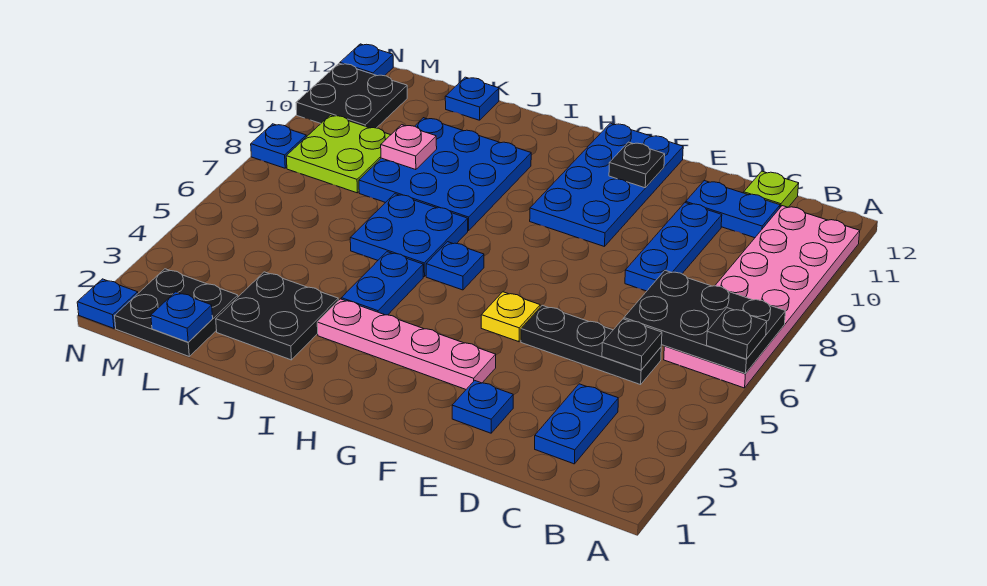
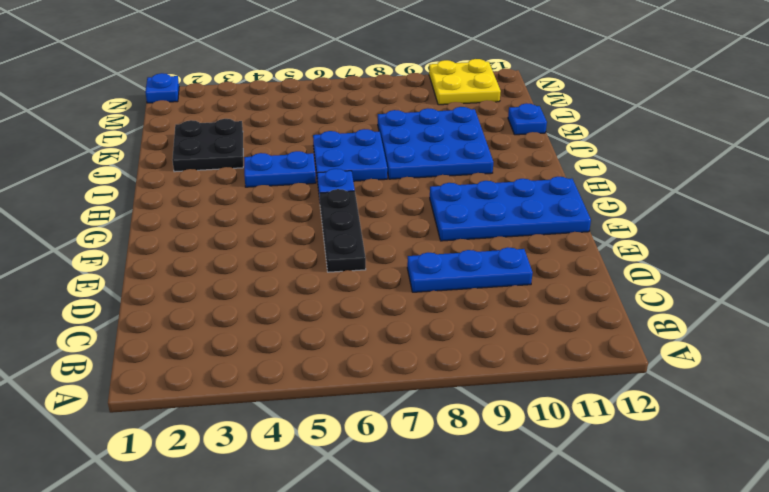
black plate E6:G6 level 1 -> black plate C5:E5 level 1
yellow plate M10:N11 level 1 -> black plate M10:N11 level 1
none -> pink plate A6:B11 level 1
none -> blue plate C2:C3 level 1
none -> blue plate C11:D11 level 1

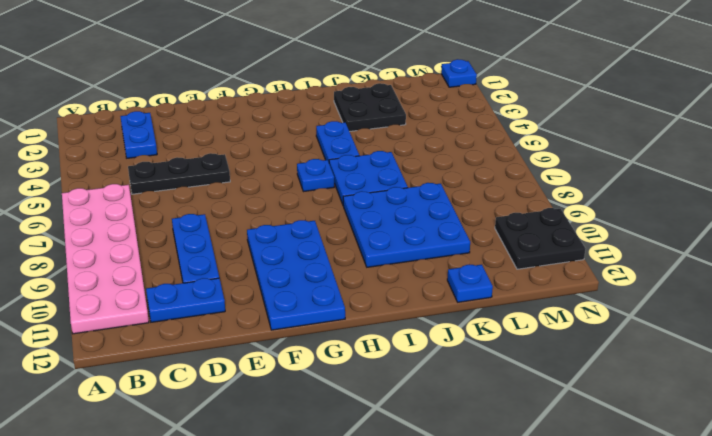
none -> lime plate C12 level 1
none -> blue plate E2 level 1
none -> pink plate F3:I3 level 1

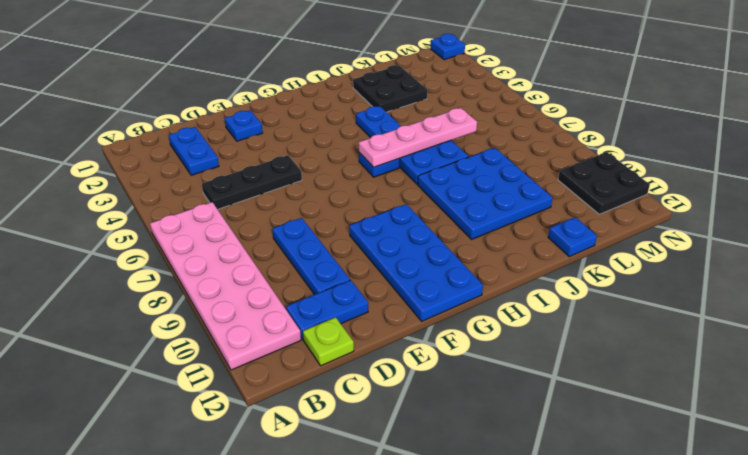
pink plate H6:K6 level 2 -> pink plate F3:I3 level 1
none -> yellow plate F5 level 1
none -> black plate L1:M2 level 1
none -> lime plate L8:M9 level 1

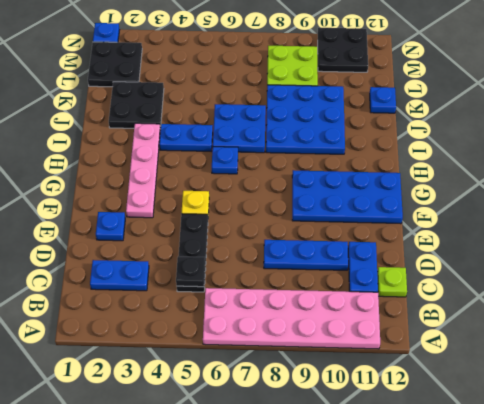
none -> blue plate N8 level 1
none -> blue plate N12 level 1
none -> black plate A6:C7 level 2

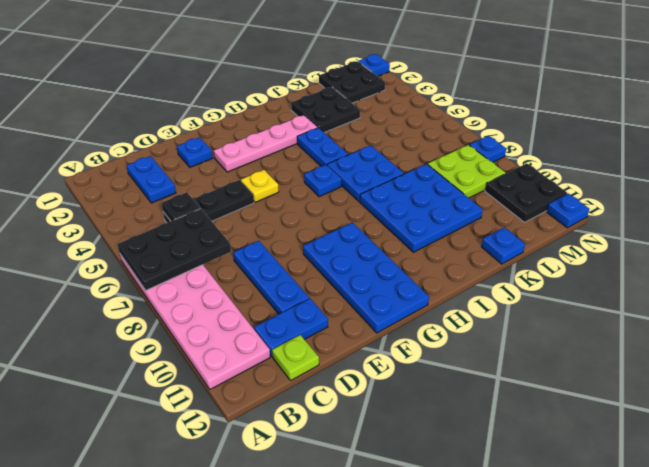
none -> black plate F11 level 2
none -> pink plate K9 level 2
none -> blue plate L1 level 2

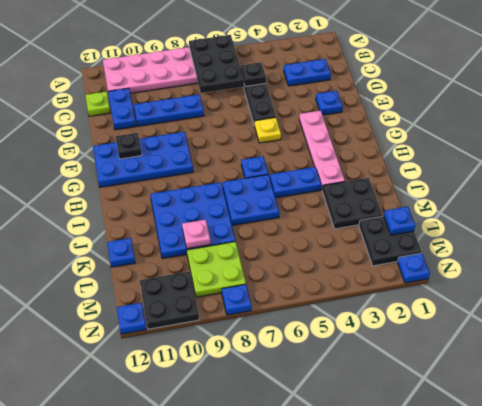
none -> black plate A6 level 3

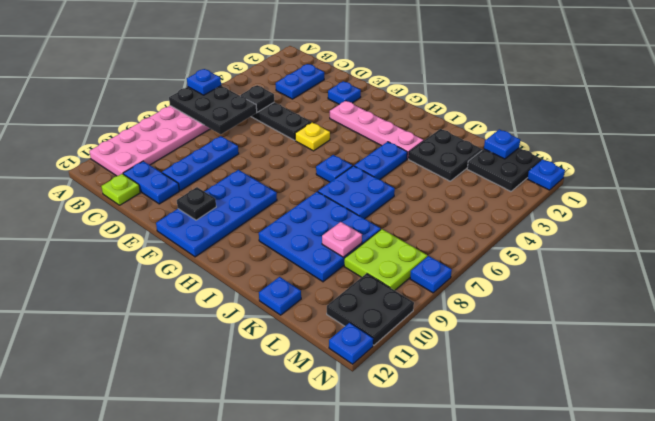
blue plate A6 level 3 -> black plate A6 level 3

